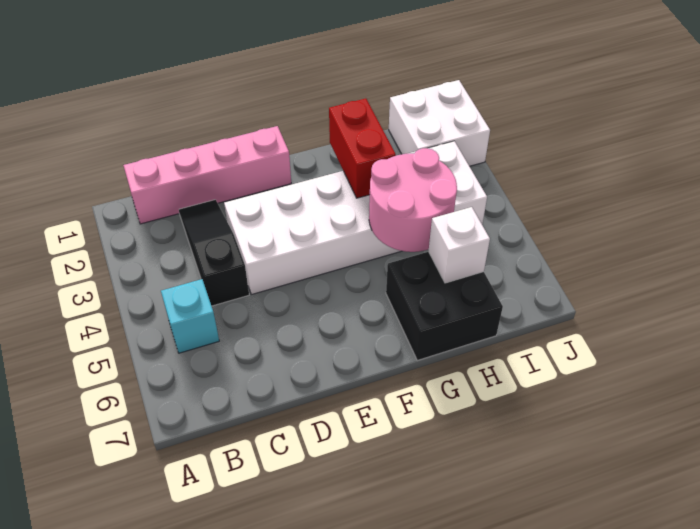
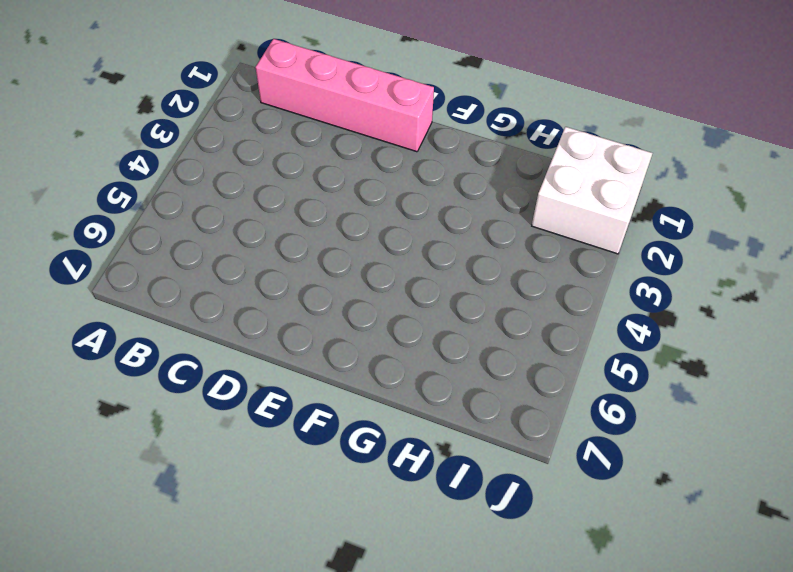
none -> cyan brick B5 level 1
none -> black slope C2:C4 level 1 top 4

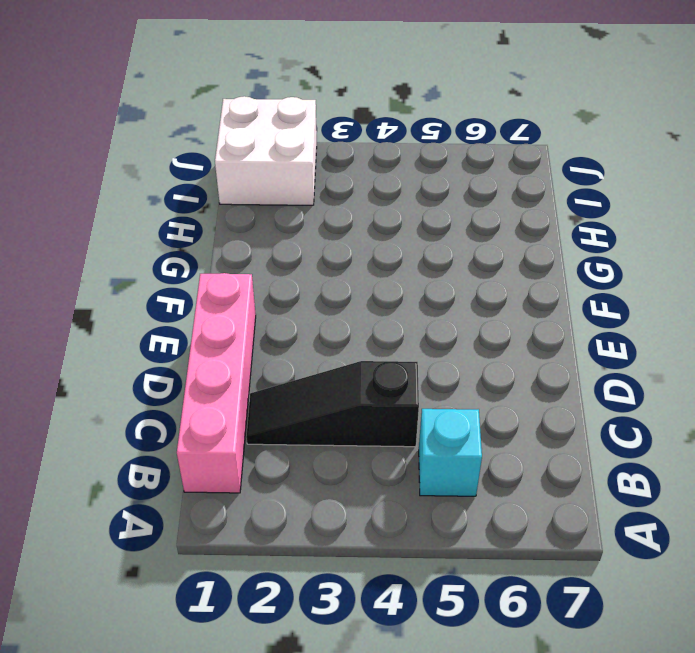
none -> white brick D3:I4 level 1
none -> black brick G6:H7 level 1

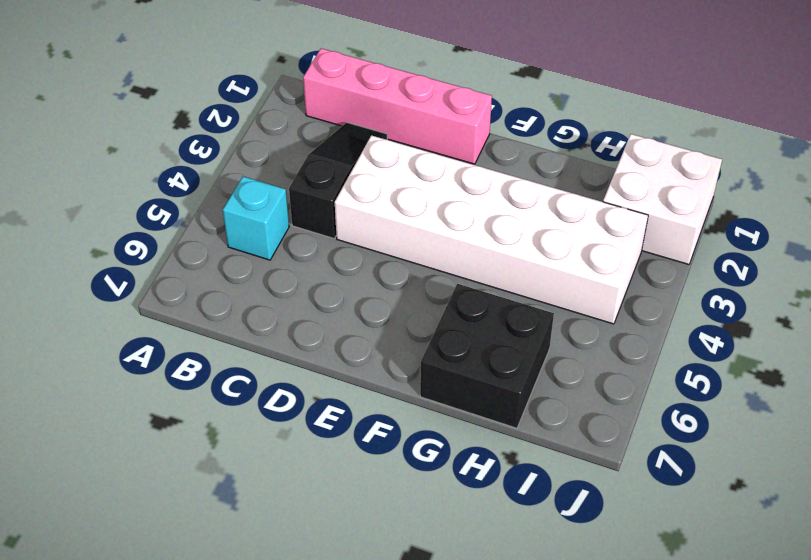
none -> red brick G2:G3 level 2
none -> pink round brick G4:H5 level 2

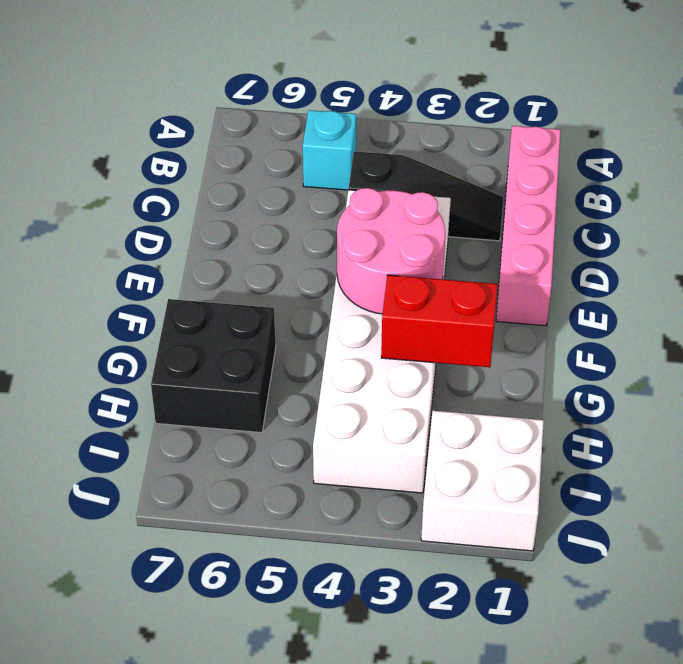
pink round brick E3:F4 level 2 -> pink round brick G4:H5 level 2
none -> white brick H6 level 2

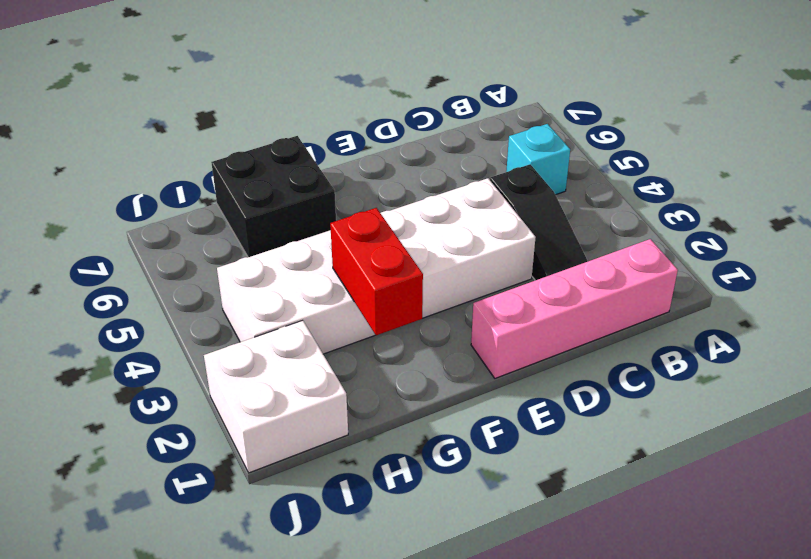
none -> pink round brick G4:H5 level 2
none -> white brick H6 level 2

